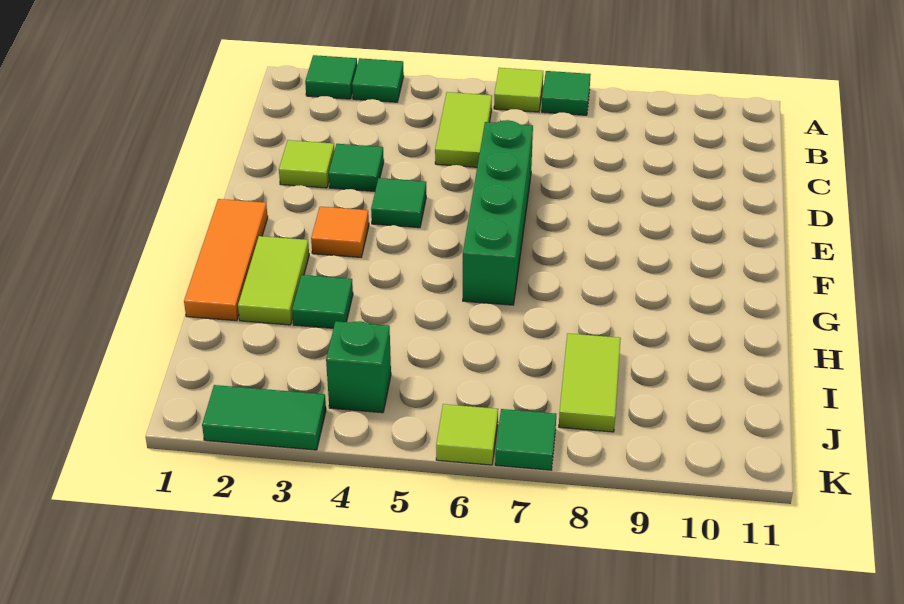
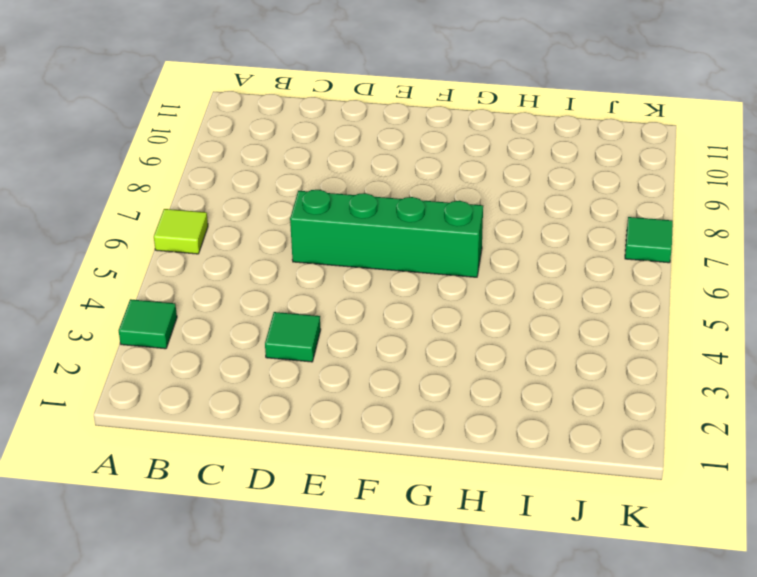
none -> green tile A2 level 1
none -> green tile A7 level 1
none -> lime tile B5:C5 level 1

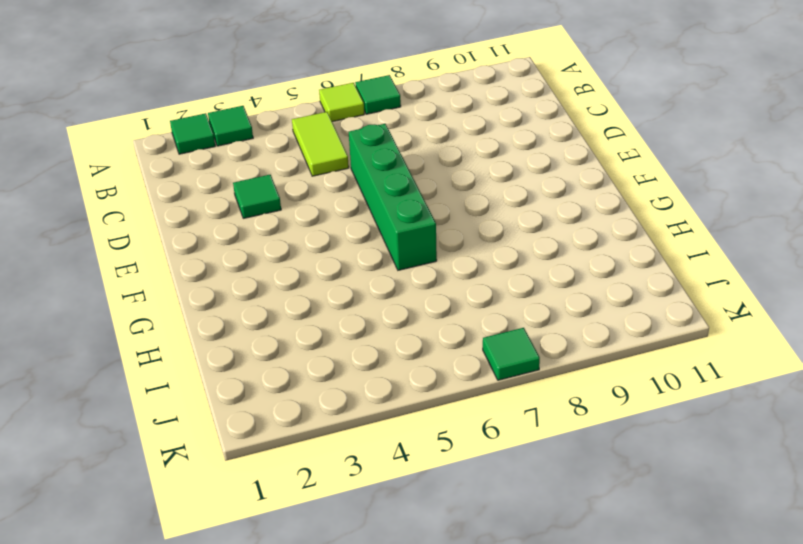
none -> lime tile D2 level 1
none -> green tile E4 level 1
none -> orange tile F1:H1 level 1

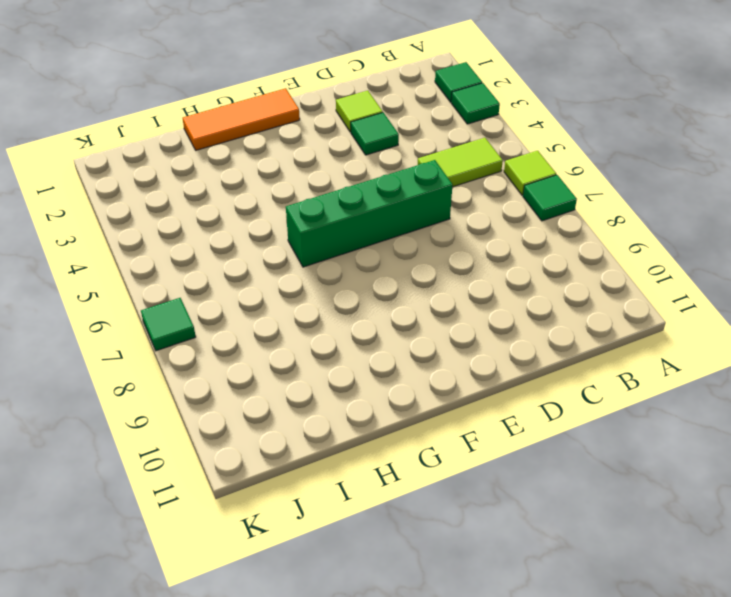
none -> green tile E4 level 1
none -> orange tile F3 level 1
none -> lime tile G2:H2 level 1

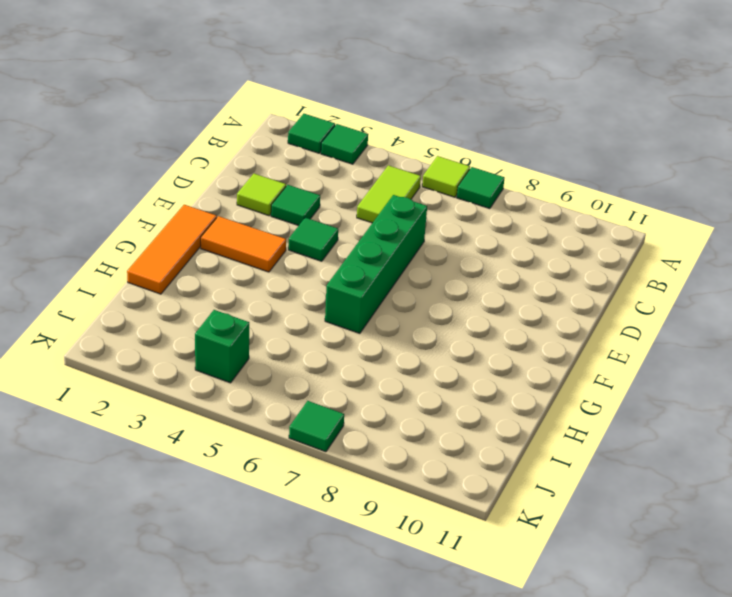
orange tile F2:F3 level 1 -> orange tile F3 level 1
none -> lime tile G2:H2 level 1
none -> green tile H3 level 1
none -> lime tile I8:J8 level 1

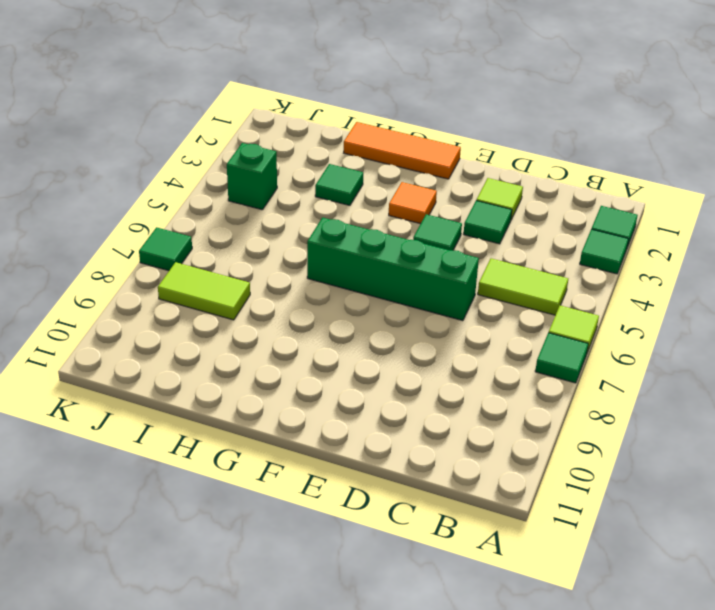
none -> lime tile G2:H2 level 1
none -> green tile K2:K3 level 1
none -> lime tile K6 level 1

